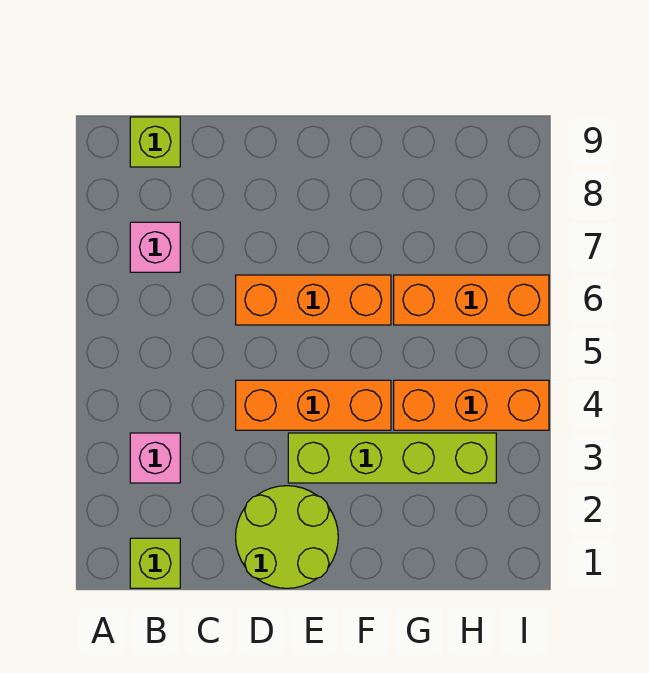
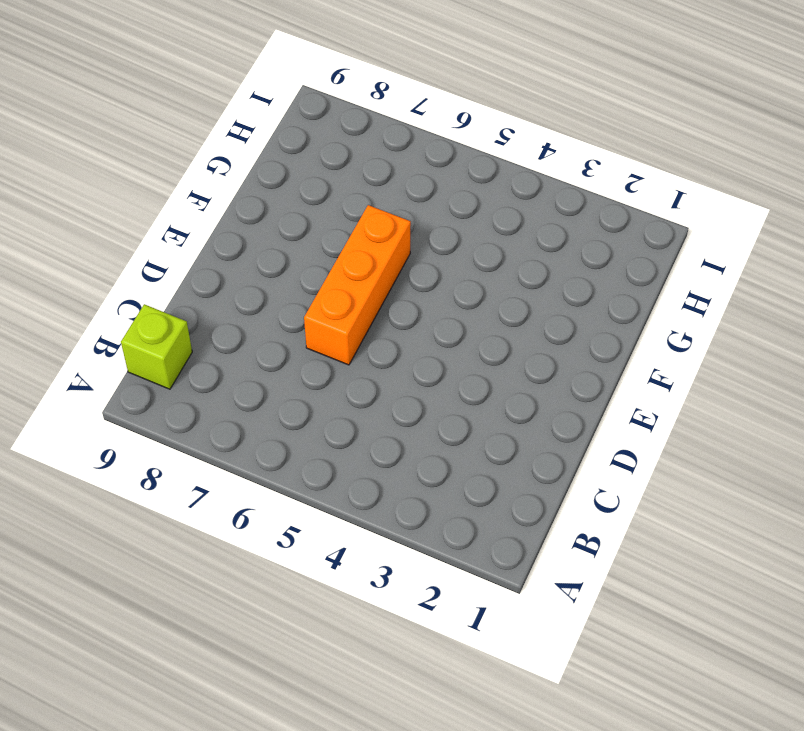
none -> lime brick B1 level 1
none -> pink brick B3 level 1

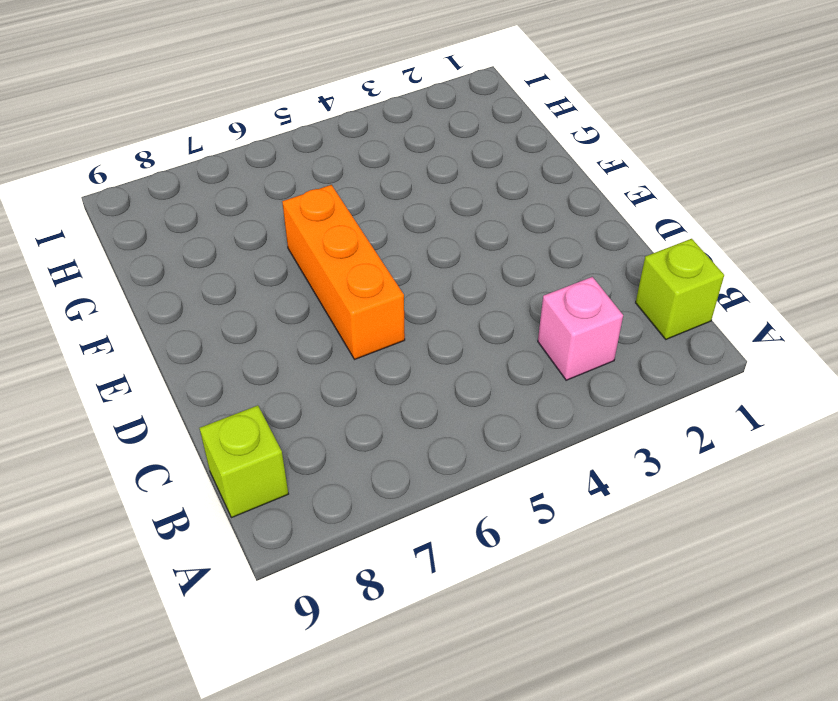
none -> pink brick B7 level 1
none -> lime round brick D1:E2 level 1

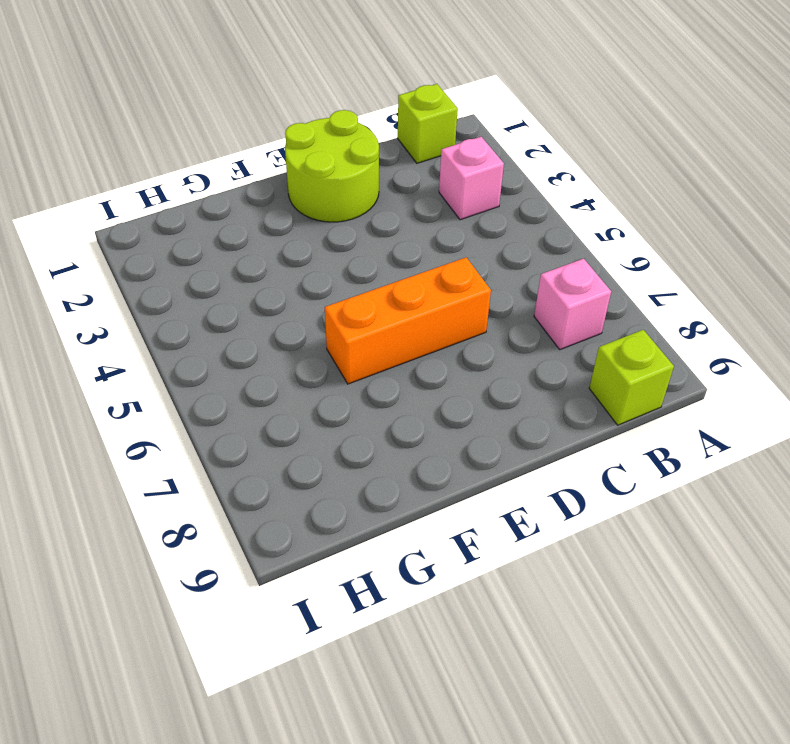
none -> orange brick D4:F4 level 1
none -> lime brick E3:H3 level 1

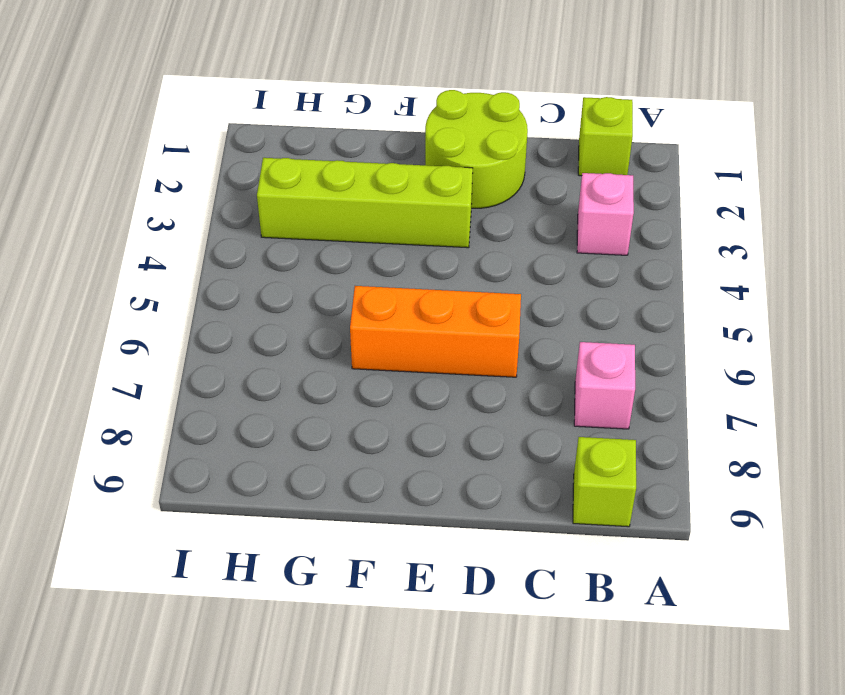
none -> orange brick D4:F4 level 1
none -> orange brick G4:I4 level 1

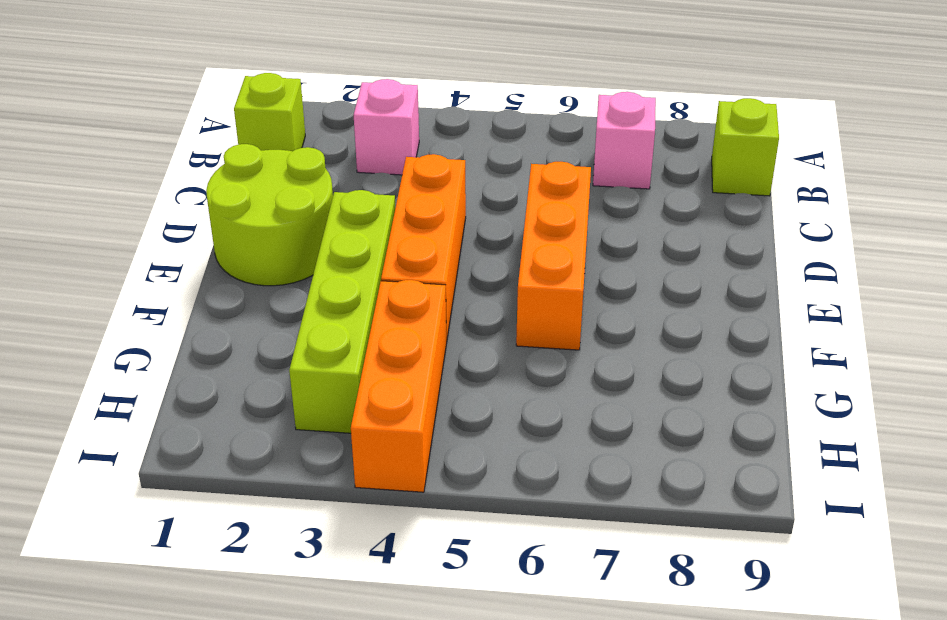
none -> orange brick G6:I6 level 1

